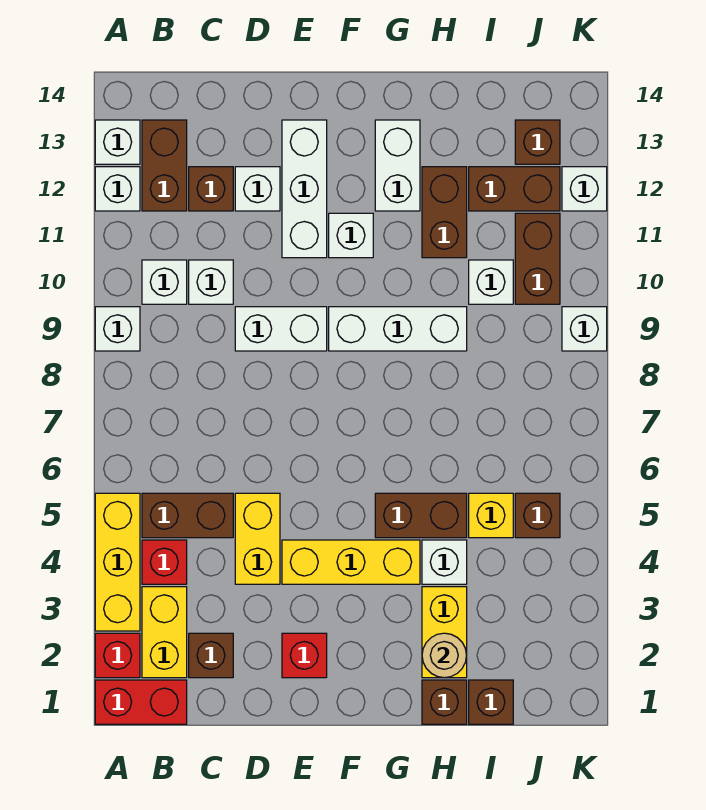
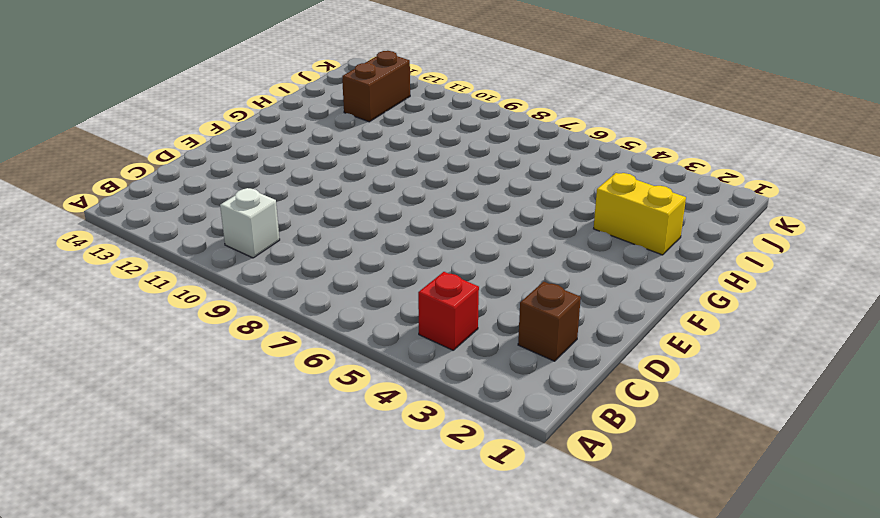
none -> red brick A1:B1 level 1
none -> red brick A2 level 1
none -> yellow brick A3:A5 level 1
none -> white brick A9 level 1

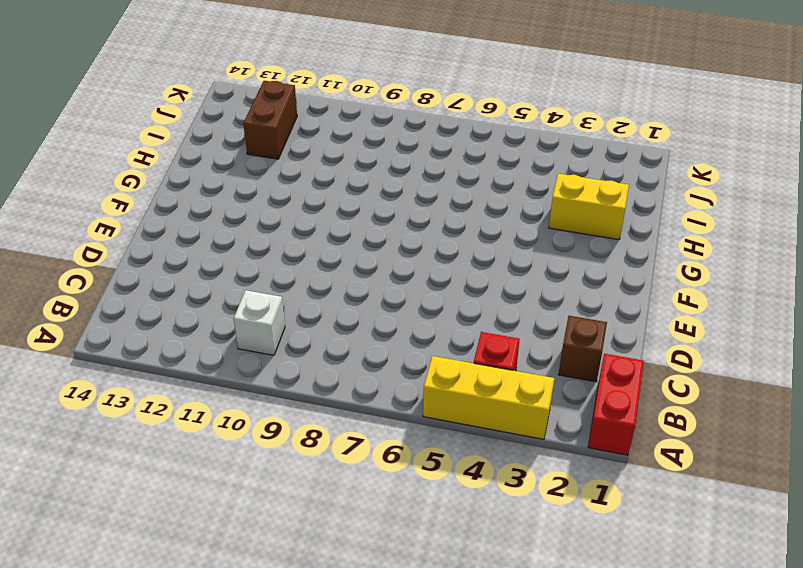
none -> red brick A2 level 1
none -> white brick A9 level 1
none -> white brick A12 level 1
none -> white brick A13 level 1

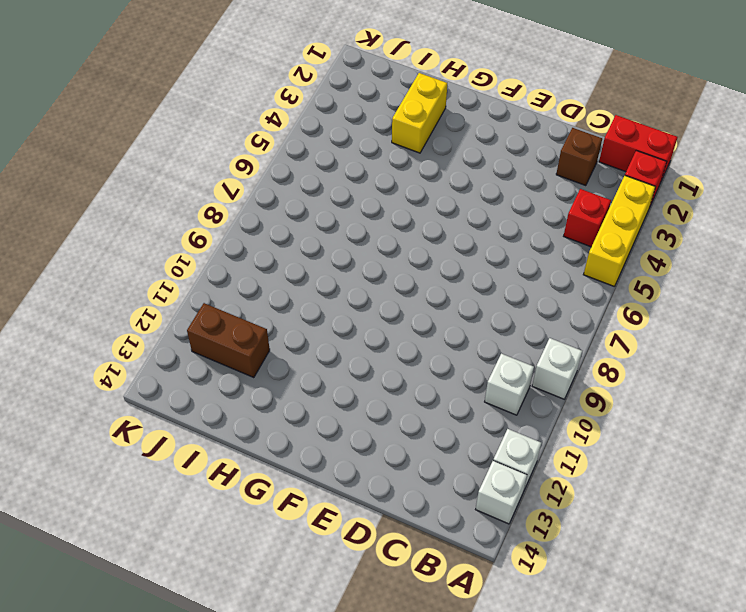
none -> yellow brick B2:B3 level 1
none -> brown brick B5:C5 level 1
none -> brown brick B12:B13 level 1
none -> white brick C10 level 1

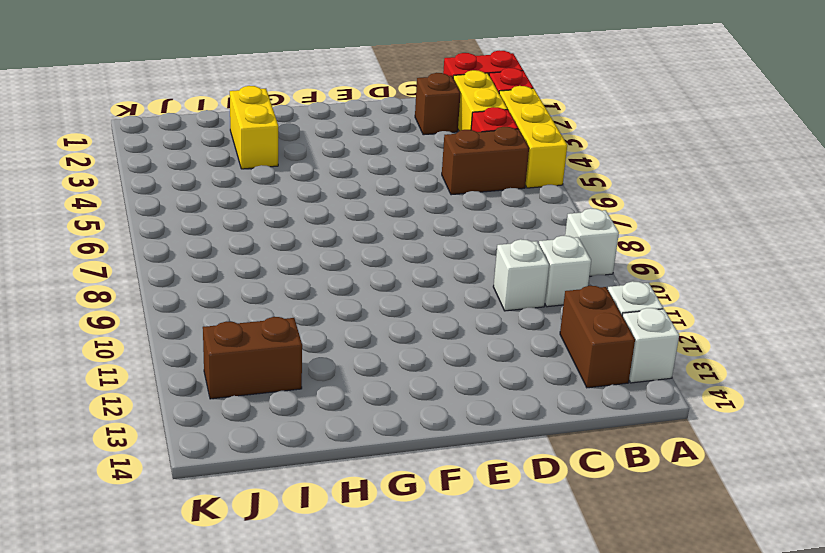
none -> brown brick C12 level 1
none -> yellow brick D4:D5 level 1
none -> white brick D9:E9 level 1
none -> white brick D12 level 1

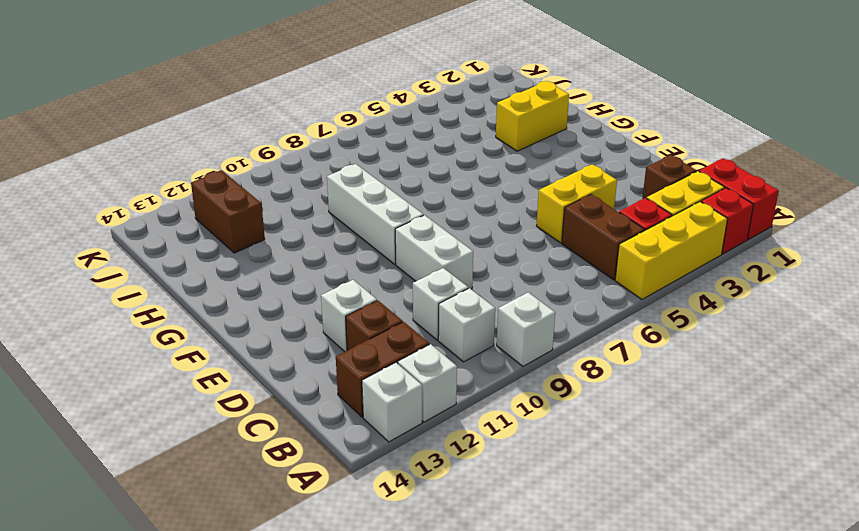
none -> red brick E2 level 1
none -> yellow brick E4:G4 level 1
none -> white brick E11:E13 level 1
none -> white brick F11 level 1

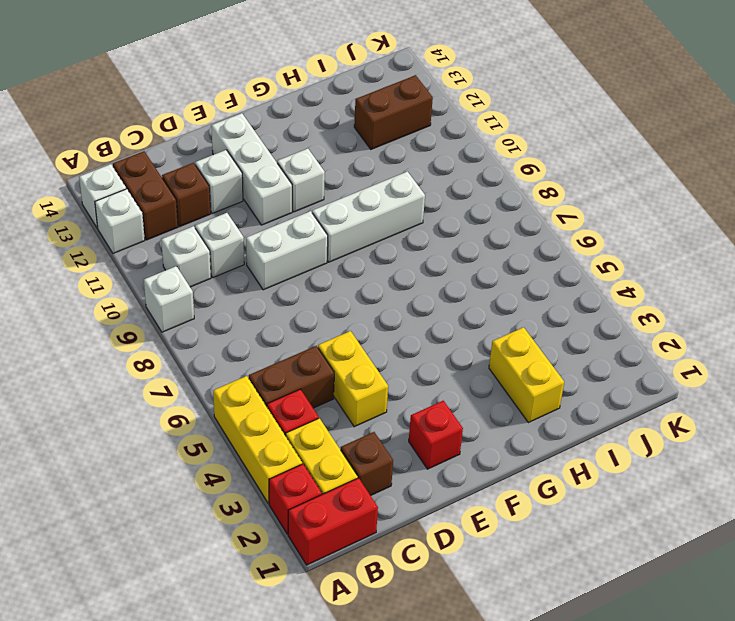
none -> yellow brick E4:G4 level 1
none -> brown brick G5:H5 level 1
none -> white brick G12:G13 level 1
none -> brown brick H1 level 1

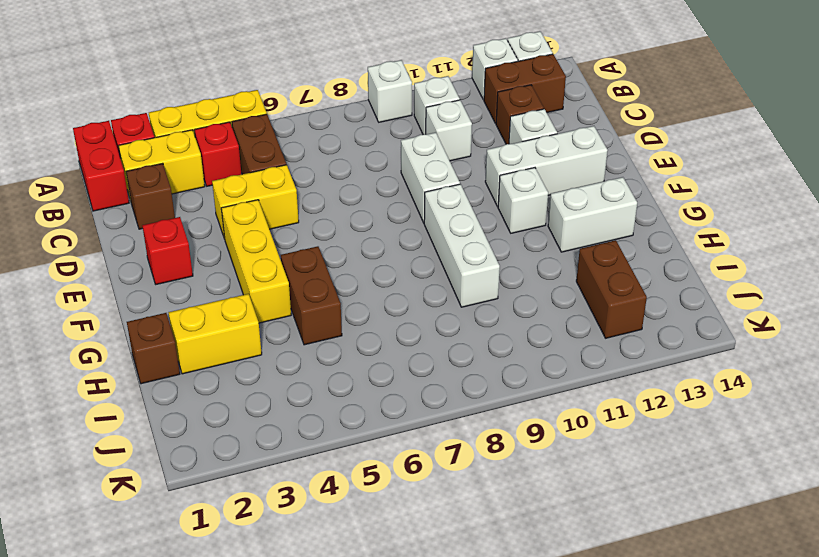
none -> white brick H4 level 1
none -> brown brick H11:H12 level 1
none -> brown brick I1 level 1
none -> yellow brick I5 level 1

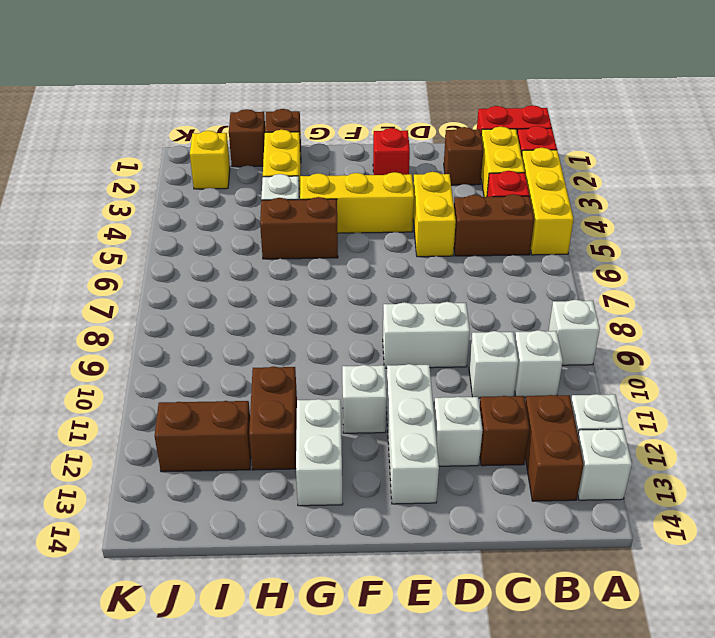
yellow brick J2 level 1 -> yellow brick I5 level 1
none -> white brick F9:H9 level 1
none -> white brick I10 level 1
none -> brown brick J5 level 1
none -> brown brick J10:J11 level 1

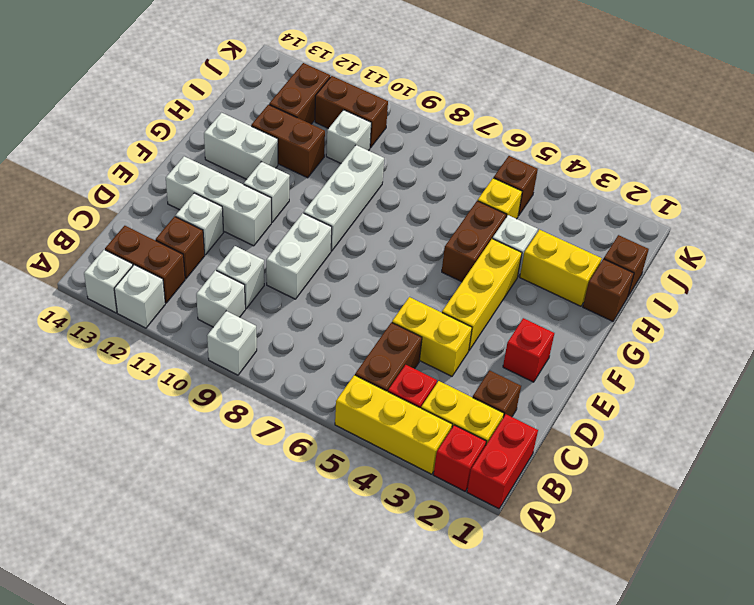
none -> brown brick J13 level 1
none -> white brick K9 level 1
none -> white brick K12 level 1
none -> tan round brick H2 level 2

